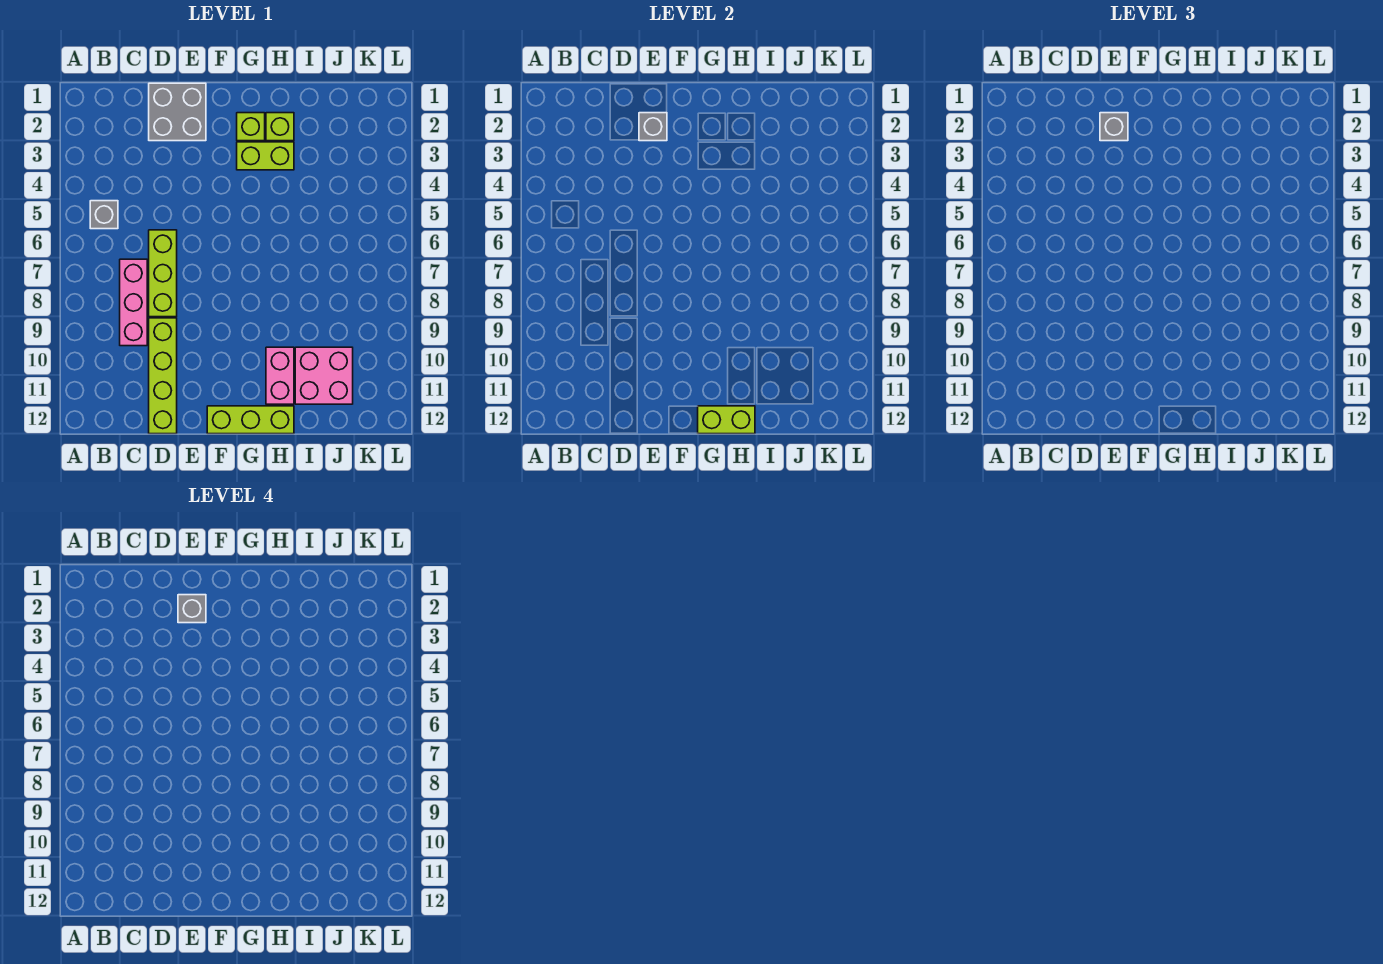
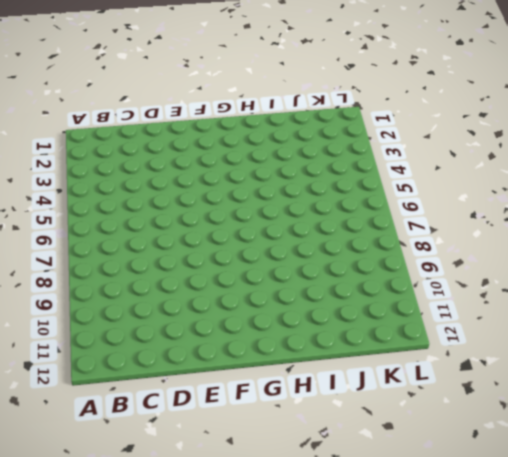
none -> grey brick B5 level 1
none -> pink brick C7:C9 level 1
none -> grey brick D1:E2 level 1

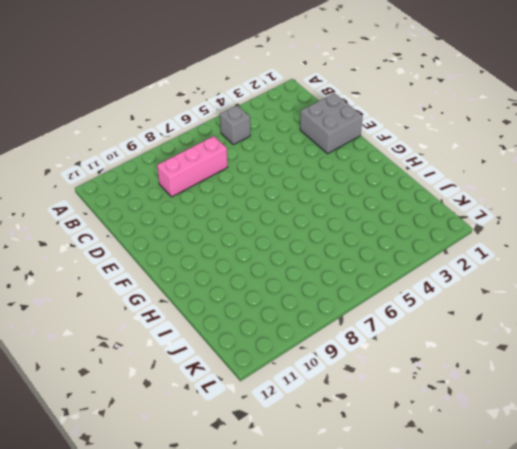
none -> lime brick D6:D8 level 1
none -> lime brick D9:D12 level 1
none -> lime brick F12:H12 level 1

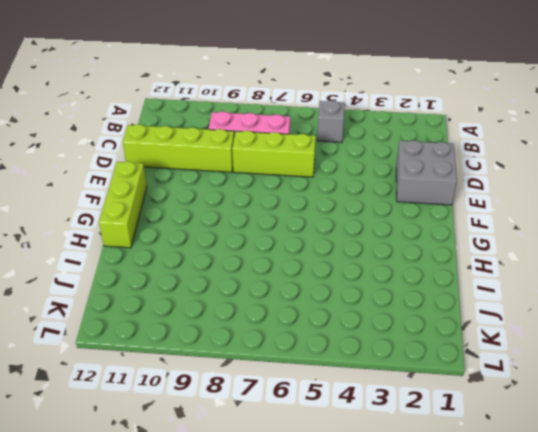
none -> lime brick G2 level 1
none -> lime brick G3:H3 level 1
none -> lime brick H2 level 1

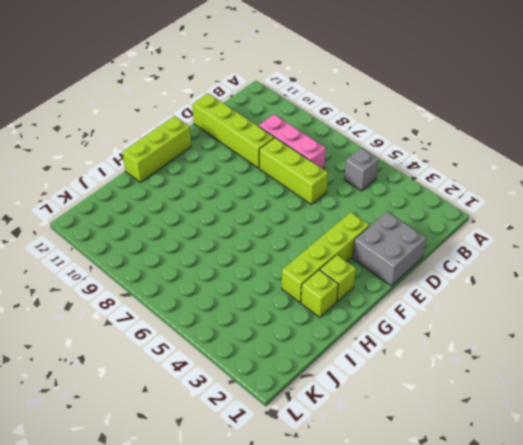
lime brick E3:H3 level 1 -> lime brick G3:H3 level 1
none -> pink brick H10:H11 level 1
none -> pink brick I10:J11 level 1
none -> grey brick E2 level 2

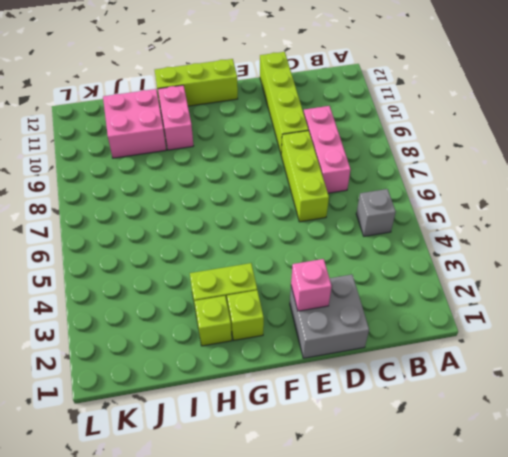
pink brick E2 level 2 -> grey brick E2 level 2
none -> lime brick G12:H12 level 2
none -> grey brick E2 level 3
none -> grey brick E2 level 4

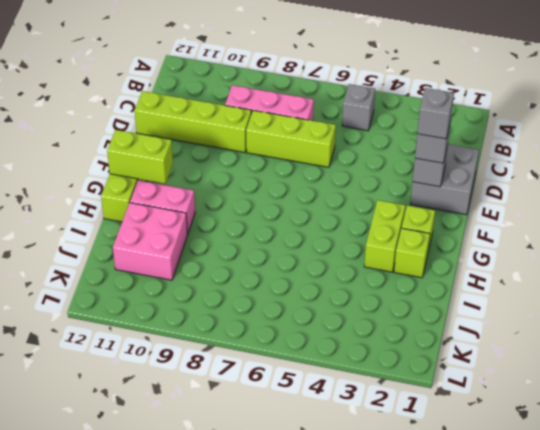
lime brick G11:G12 level 2 -> lime brick G12:H12 level 2

